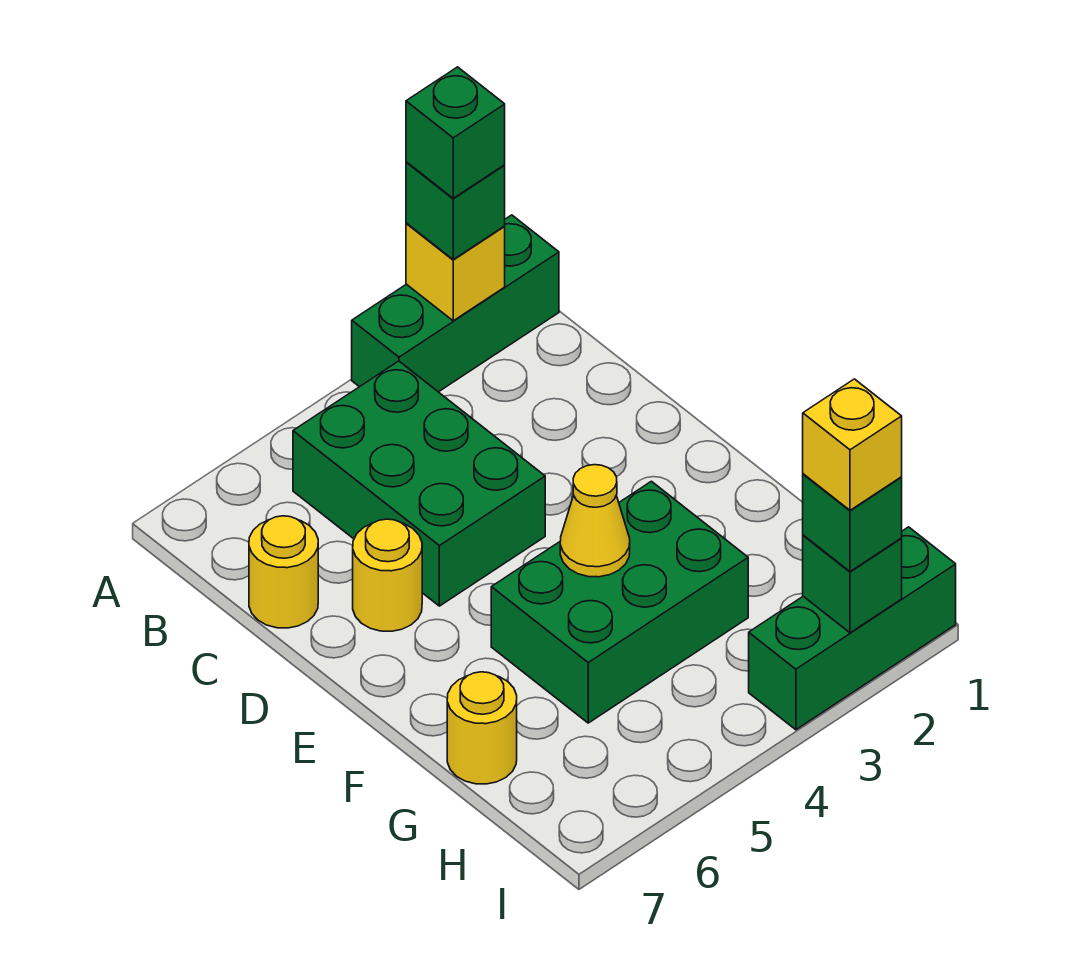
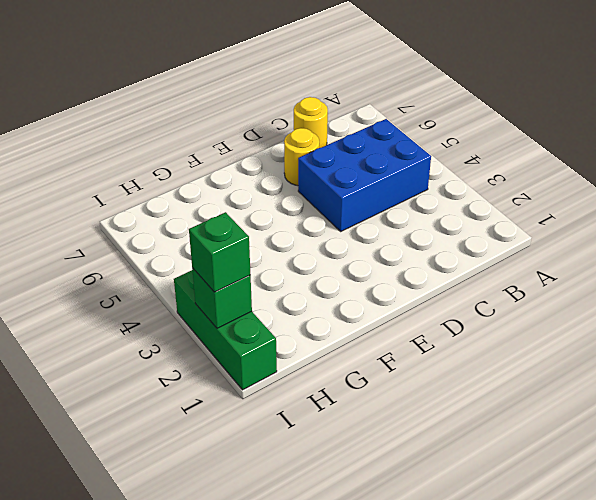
blue brick B4:D5 level 1 -> green brick B4:D5 level 1
none -> green brick A1:A3 level 1
none -> green brick F3:G5 level 1
none -> yellow round brick G7 level 1

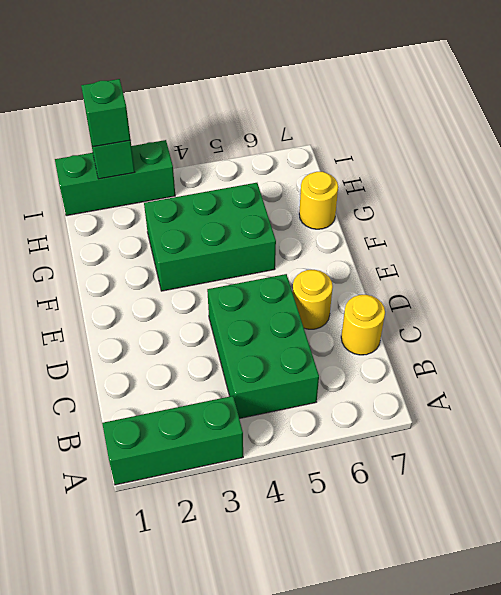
none -> yellow brick A2 level 2
none -> yellow cone F4 level 2
none -> green brick A2 level 3

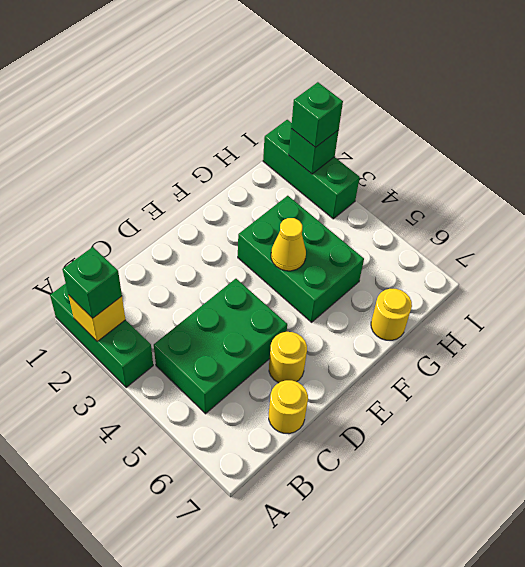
none -> green brick A2 level 4
none -> yellow brick I2 level 4

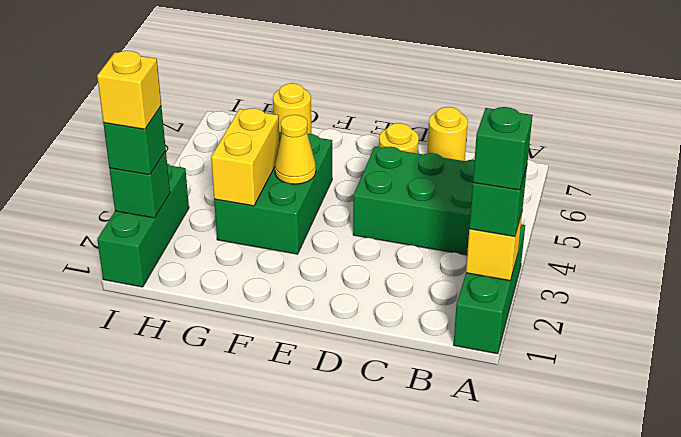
yellow brick G3:G4 level 2 -> none

